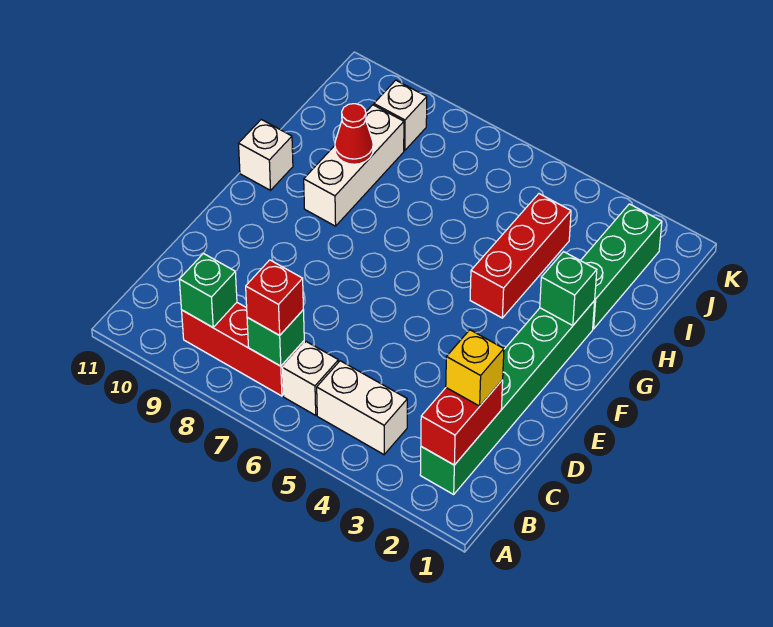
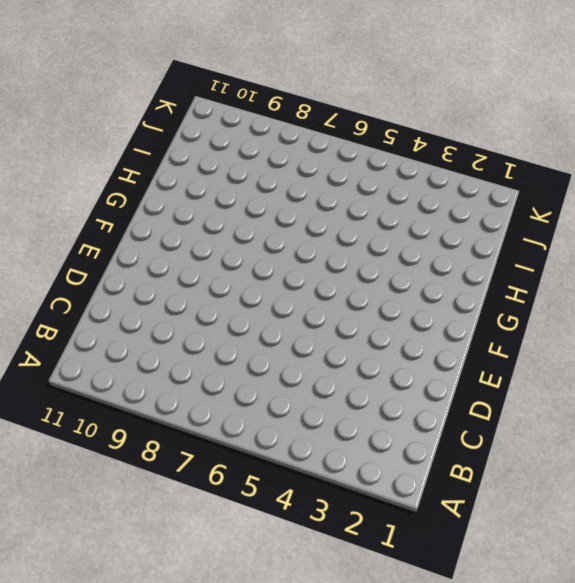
none -> green brick B2:G2 level 1
none -> white brick B4:B5 level 1
none -> white brick B6 level 1

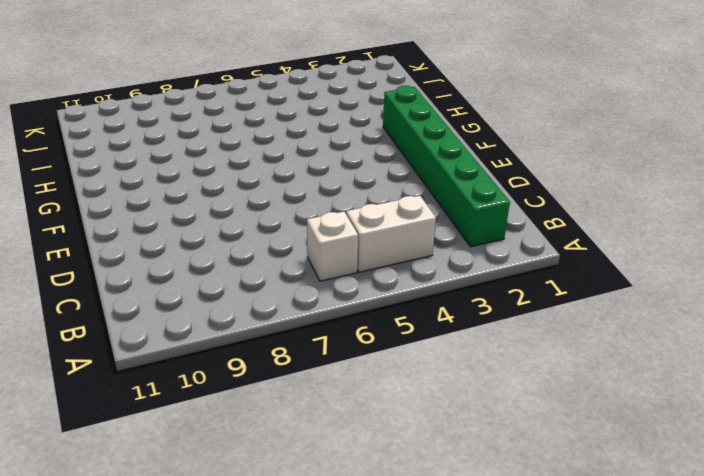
none -> red brick B7:B9 level 1
none -> red brick G4:I4 level 1
none -> white brick G9:I9 level 1

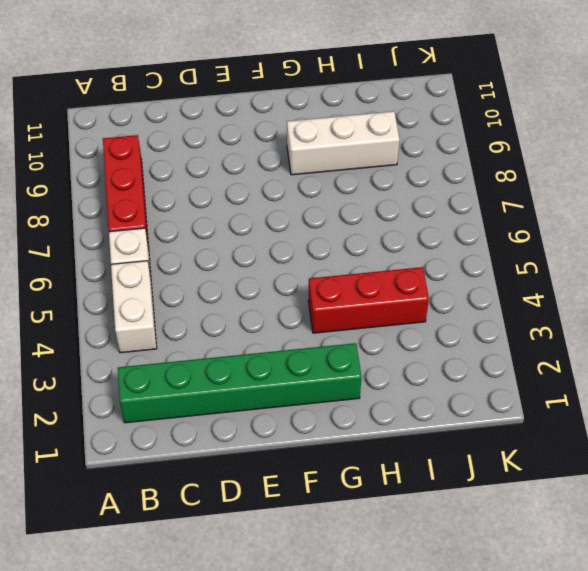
none -> white brick G11 level 1
none -> green brick H2:J2 level 1
none -> white brick J9 level 1

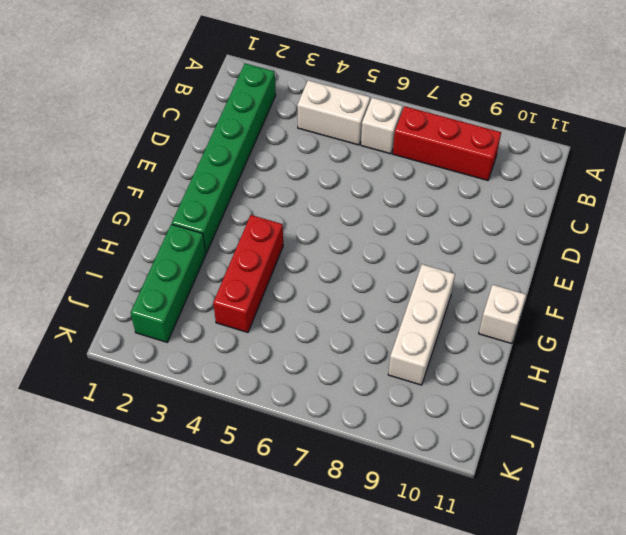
none -> white brick J9 level 1
none -> red brick B2:C2 level 2
none -> green brick B7 level 2

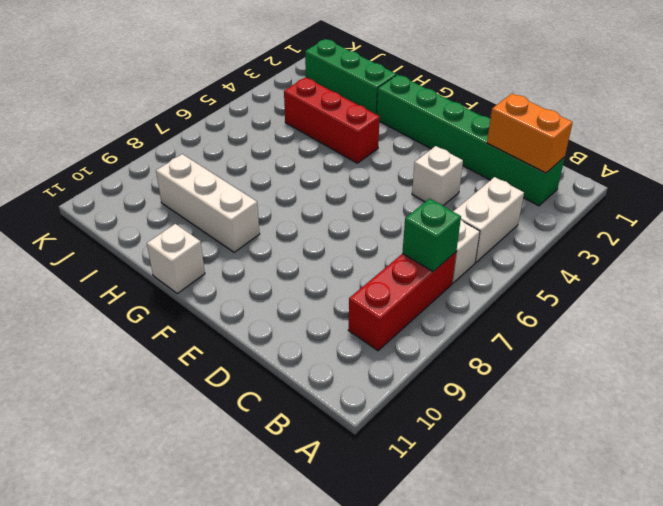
orange brick B2:C2 level 2 -> red brick B2:C2 level 2
white brick D4 level 1 -> white brick J9 level 1
none -> green brick B9 level 2
none -> green brick G2 level 2
none -> red cone H9 level 2

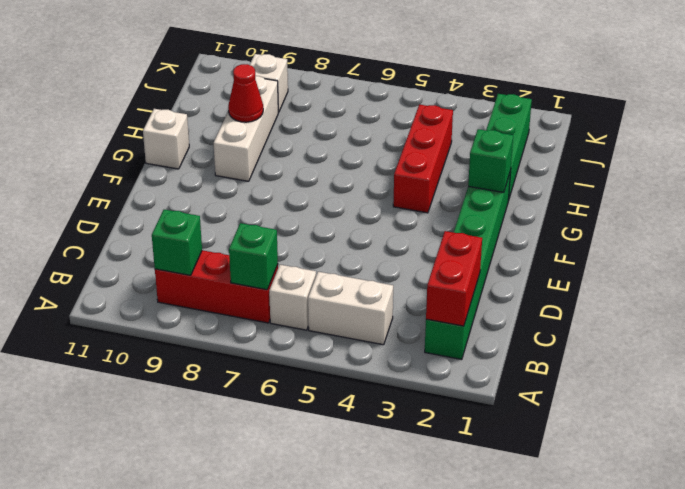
none -> red brick B7 level 3
none -> yellow brick C2 level 3

